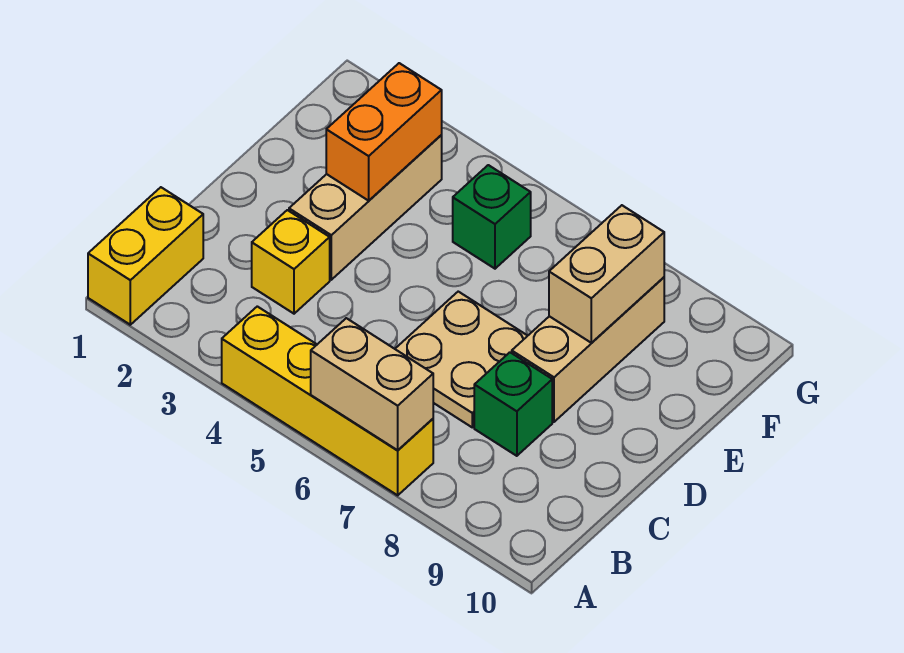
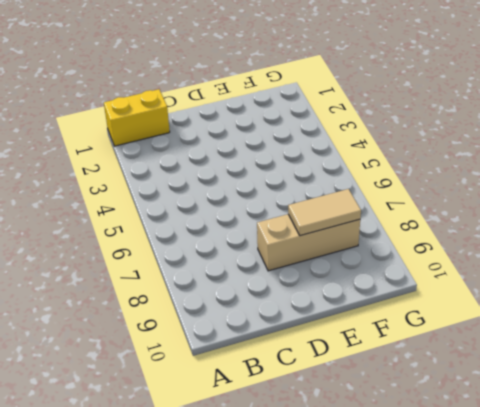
tan tile E8:F8 level 2 -> tan brick E8:F8 level 2
none -> yellow brick A4:A7 level 1
none -> yellow brick C3 level 1

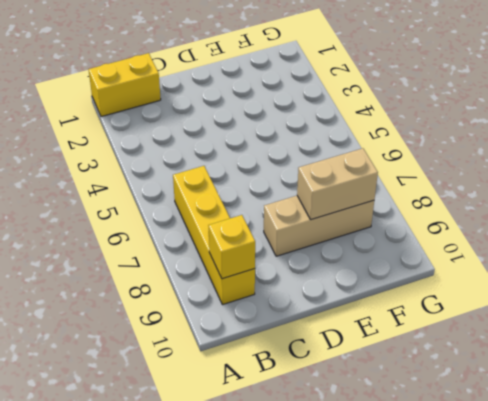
yellow brick B6:B9 level 1 -> yellow brick A4:A7 level 1
yellow brick B9 level 2 -> yellow brick C3 level 1
none -> tan plate C6:D7 level 1
none -> green brick C8 level 1

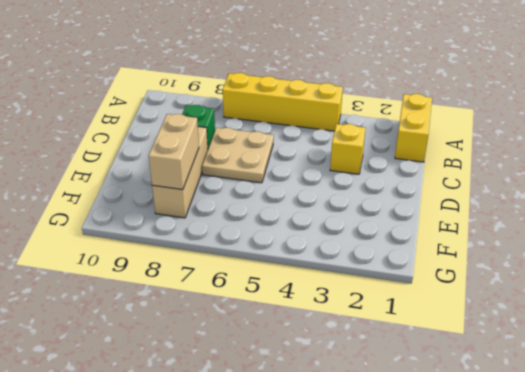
none -> tan brick D3:F3 level 1
none -> green brick F5 level 1

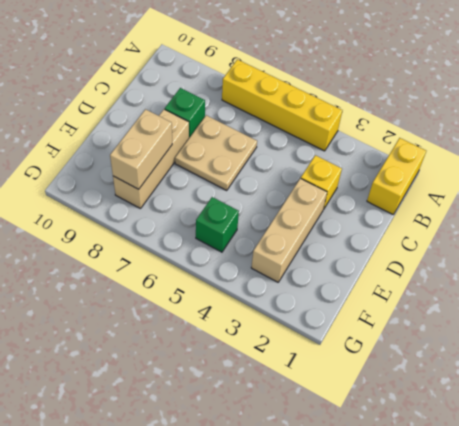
none -> tan brick A6:A7 level 2
none -> orange brick E3:F3 level 2

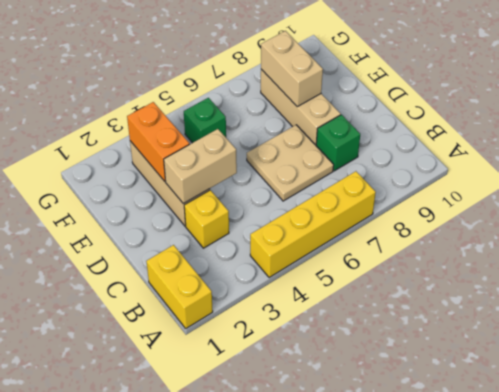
tan brick D3:D4 level 2 -> tan brick A6:A7 level 2

